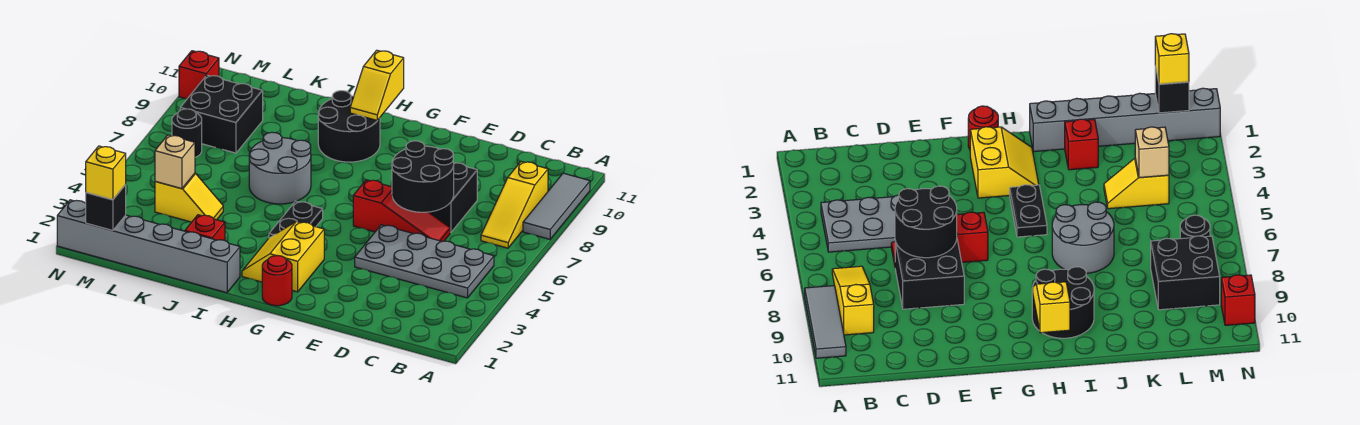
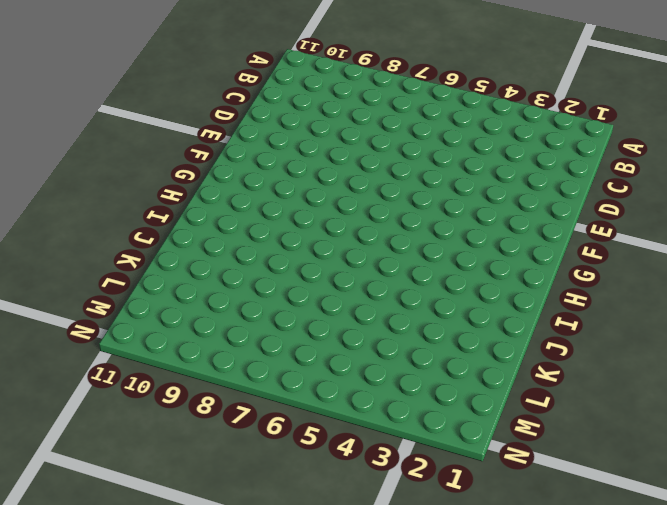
none -> grey tile A8:A10 level 1
none -> grey plate B4:E5 level 1
none -> yellow slope B7:B9 level 1 top 9

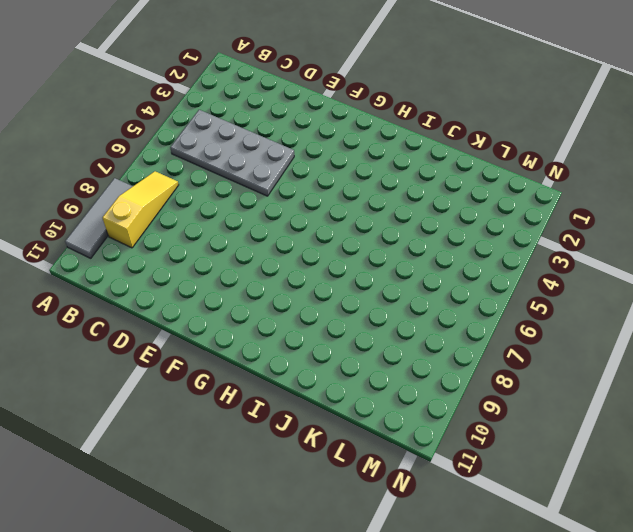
none -> red slope D6:F6 level 1 top F
none -> black brick D7:E8 level 1
none -> red round brick G1 level 1

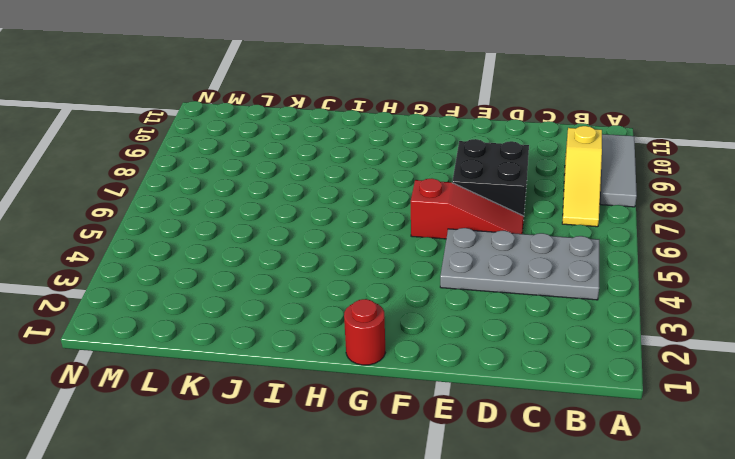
none -> yellow slope G2:H3 level 1 top G
none -> black plate H4:H5 level 1
none -> black round brick H9:I10 level 1

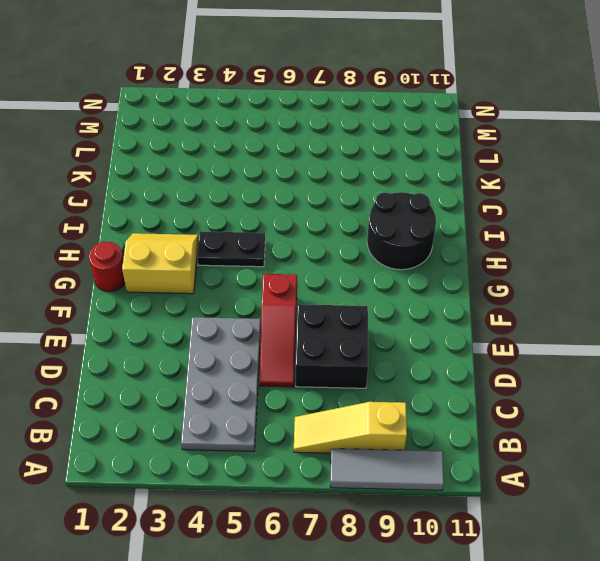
none -> grey brick I1:N1 level 1
none -> grey round brick I6:J7 level 1
none -> red brick J2 level 1

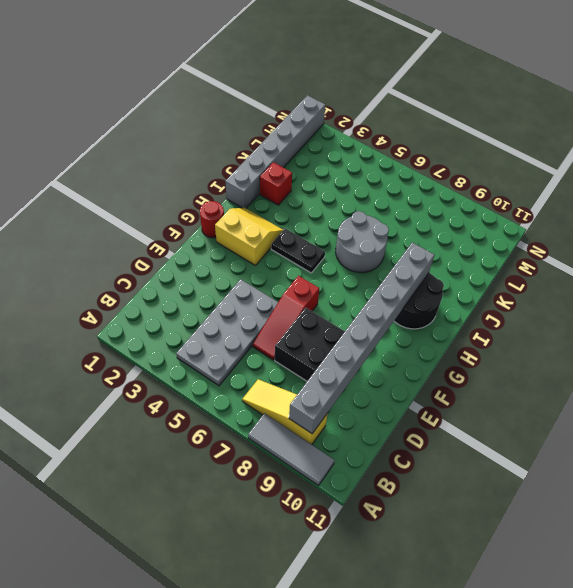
grey brick B9:I9 level 2 -> none
none -> yellow slope K4:L4 level 1 top L
none -> black brick L8:M9 level 1
none -> black round brick M7 level 1

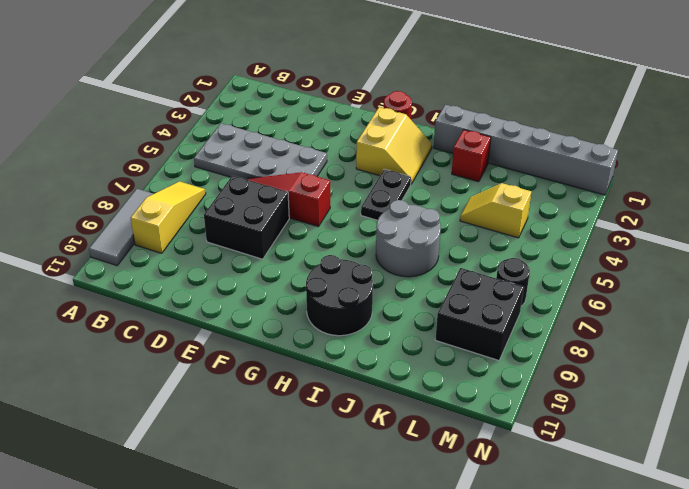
none -> red brick N10 level 1
none -> black round brick D6:E7 level 2
none -> yellow slope H10:H11 level 2 top 11

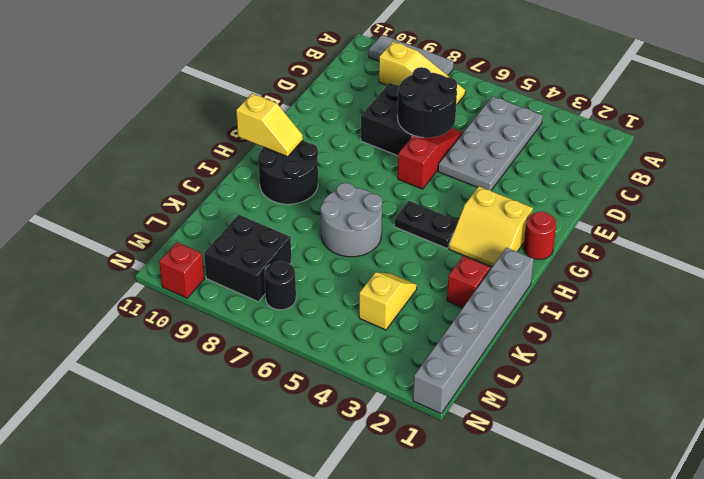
none -> tan brick L4 level 2
none -> black brick M1 level 2
none -> yellow brick M1 level 3

